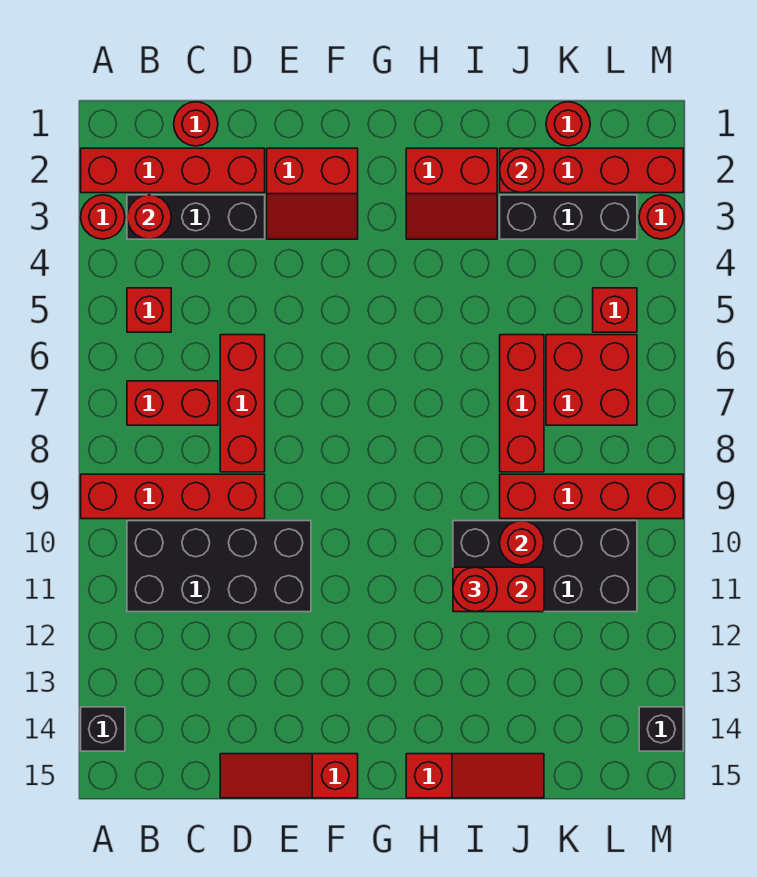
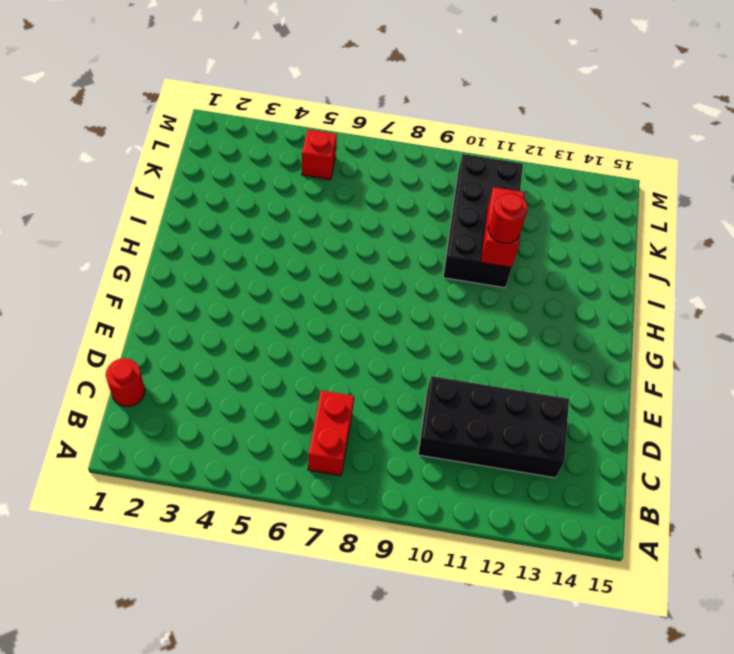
black brick C10:D13 level 1 -> black brick B10:E11 level 1
none -> red brick A2:D2 level 1
none -> red round brick A3 level 1
none -> red brick A9:D9 level 1

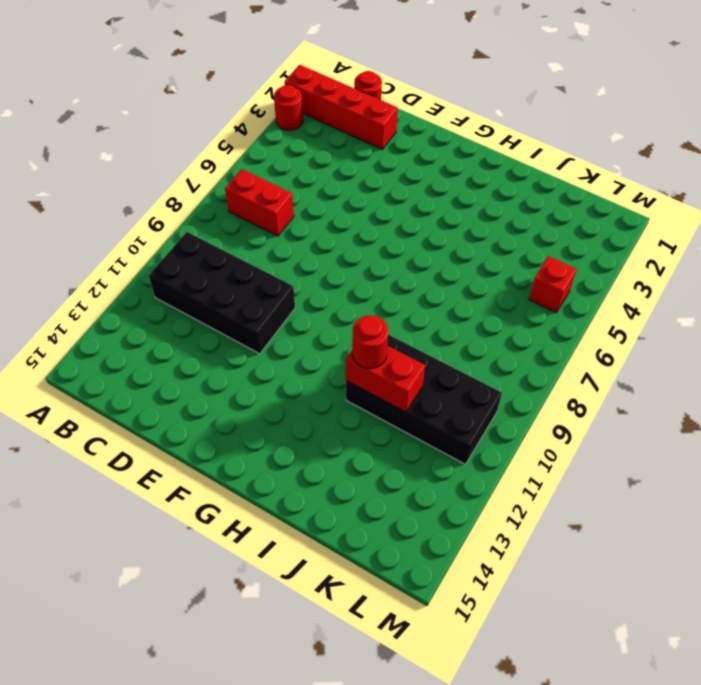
none -> red brick A9:D9 level 1
none -> black brick A14 level 1
none -> black brick B3:D3 level 1

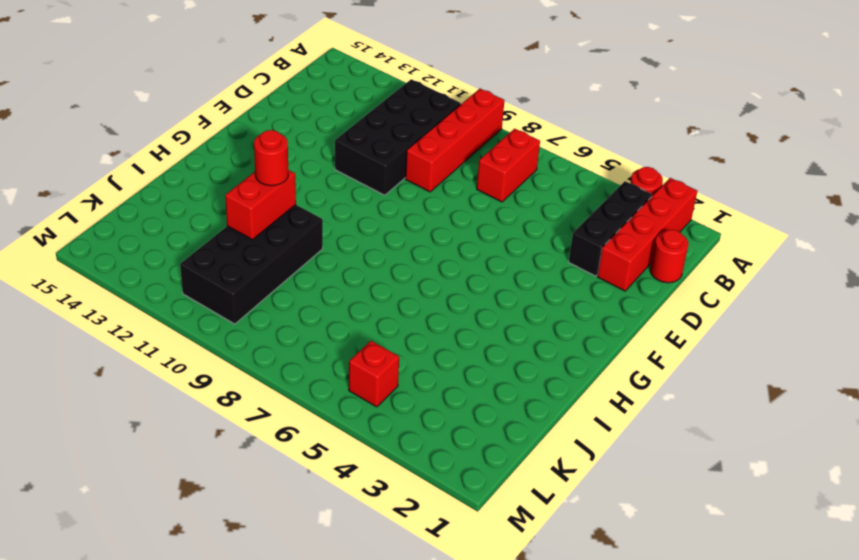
none -> black brick A14 level 1
none -> red brick B5 level 1
none -> red brick D6:D8 level 1

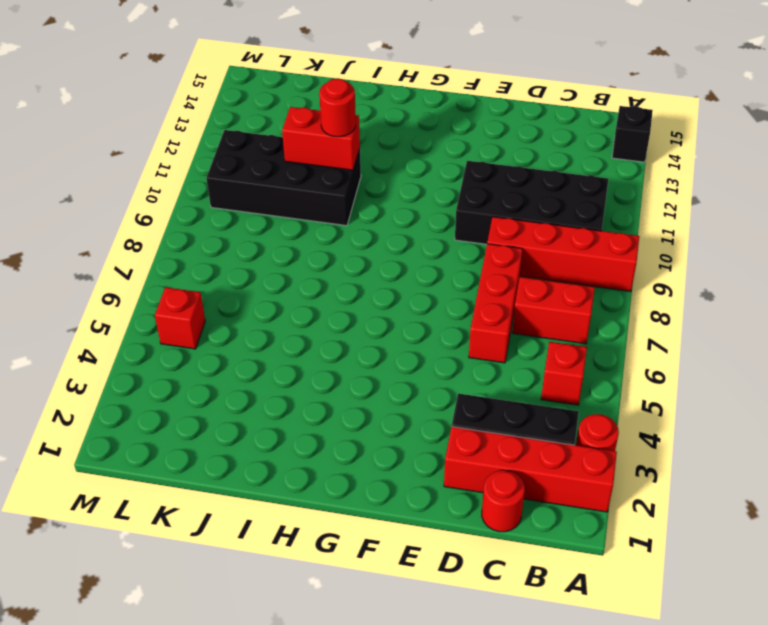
none -> red slope D15:F15 level 1 top F
none -> red slope E2:F3 level 1 top 2
none -> red slope H2:I3 level 1 top 2

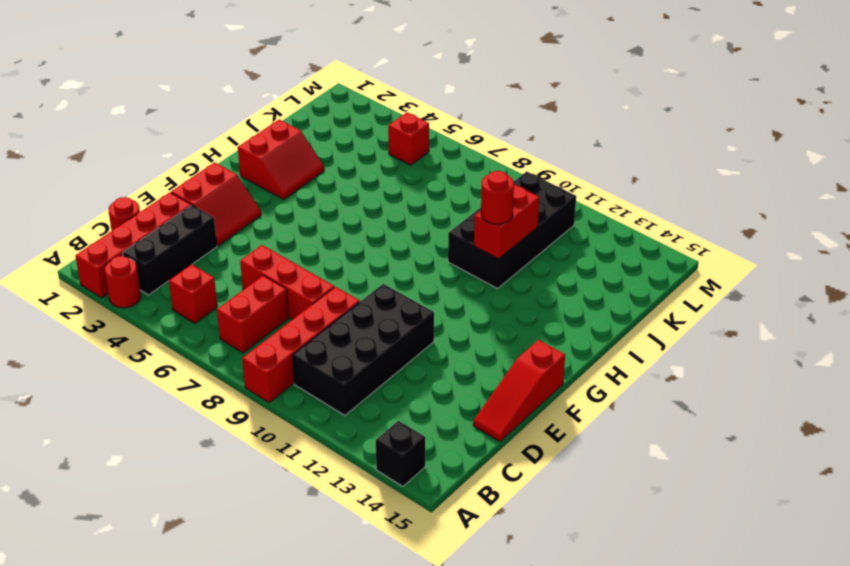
none -> red slope H15:J15 level 1 top H
none -> red brick J2:M2 level 1
none -> black brick J3:L3 level 1

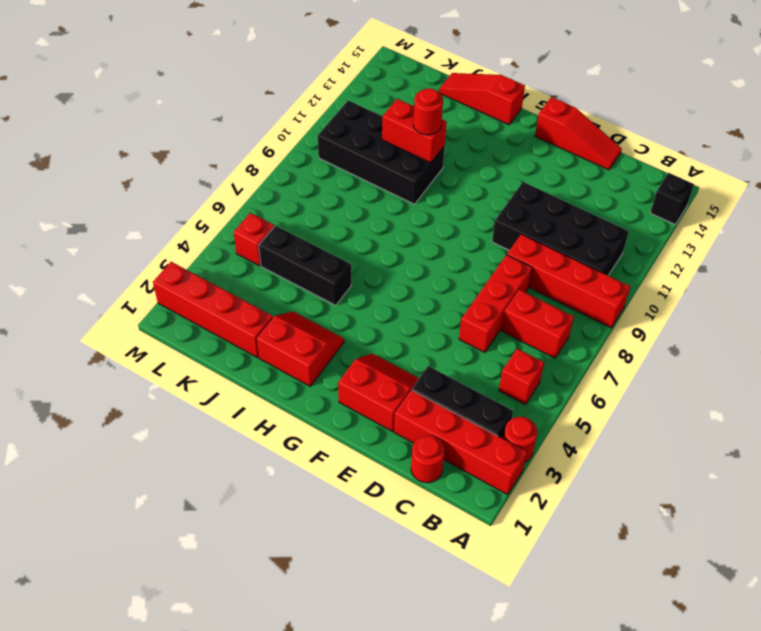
black brick I5:K5 level 1 -> black brick J3:L3 level 1
none -> red brick J6:J8 level 1
none -> red brick J9:M9 level 1
none -> red round brick K1 level 1

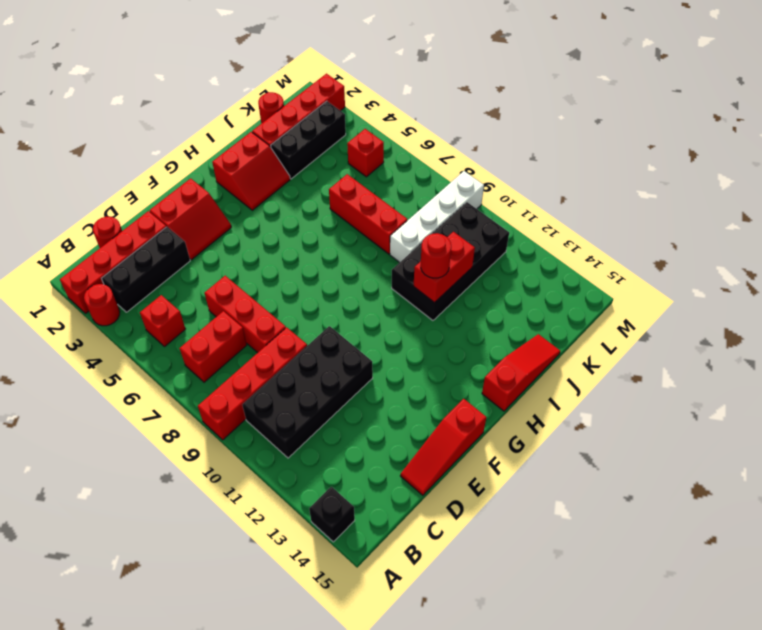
white brick J9:M9 level 1 -> red brick J9:M9 level 1
none -> red brick K6:L7 level 1
none -> red round brick M3 level 1
none -> black brick M14 level 1

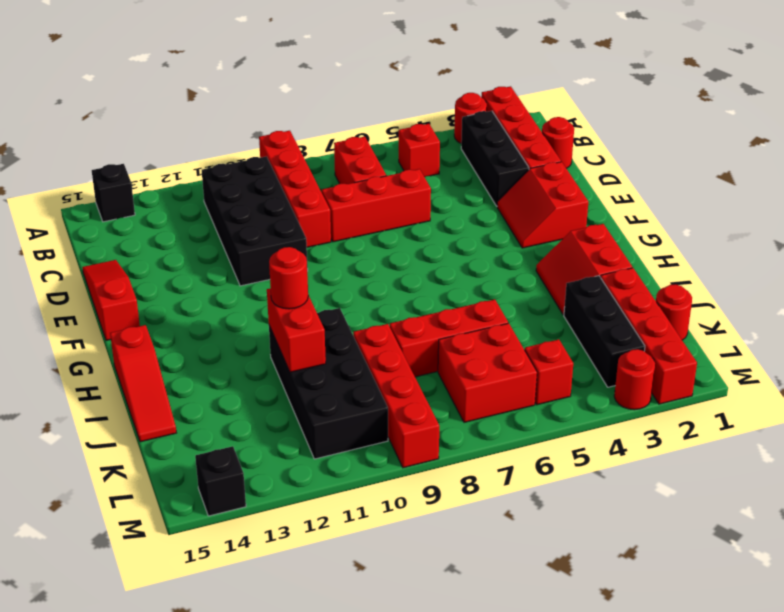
none -> red round brick B3 level 2
none -> red round brick J2 level 2
none -> red round brick J10 level 2

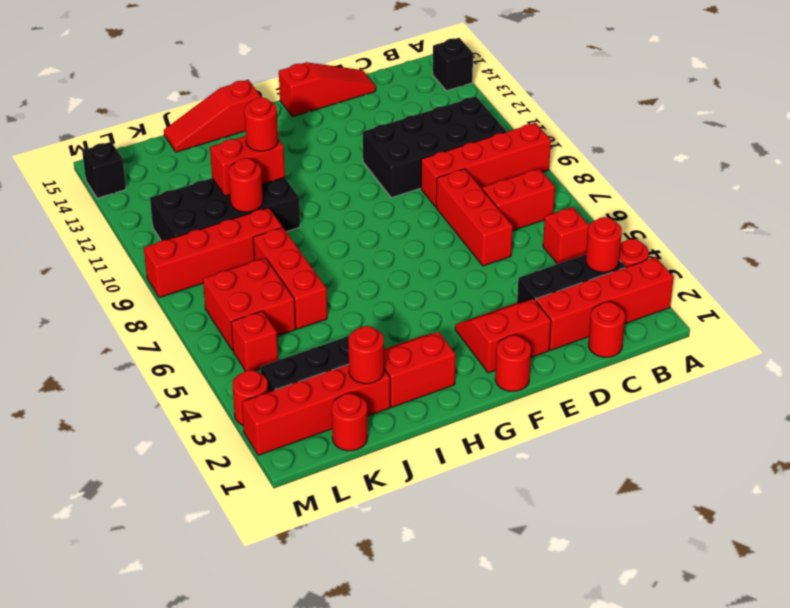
red round brick F1 level 1 -> none

